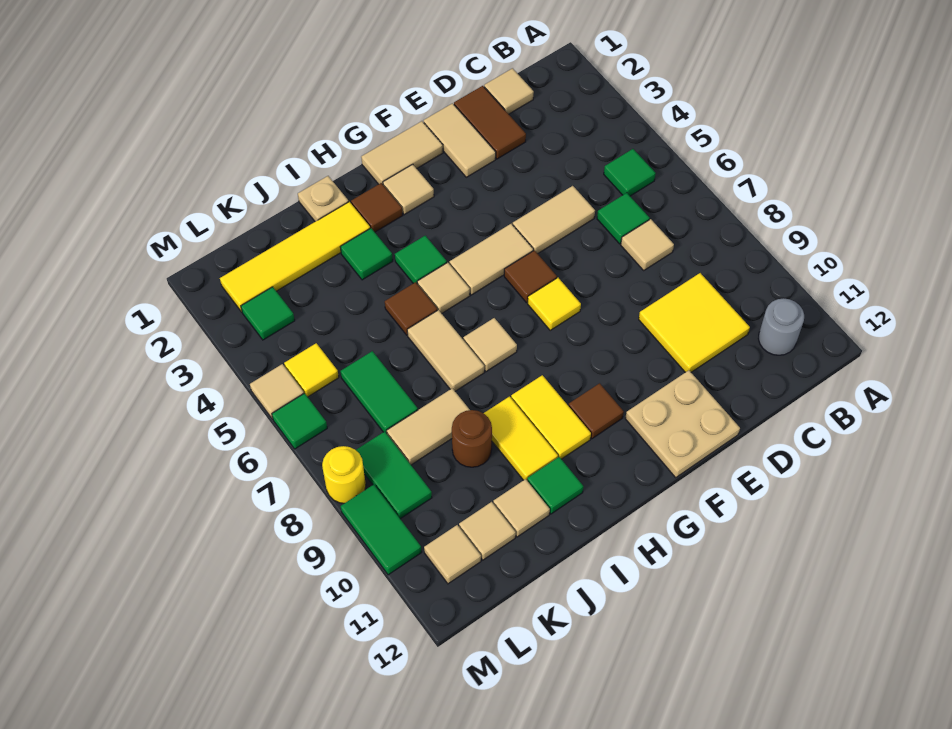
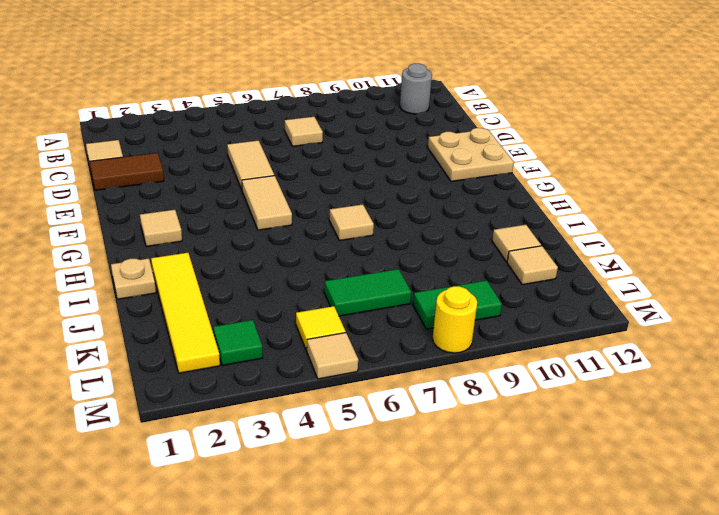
none -> green tile B5 level 1
none -> green tile C6 level 1
none -> yellow tile C9:D10 level 1
none -> tan tile E1:E2 level 1

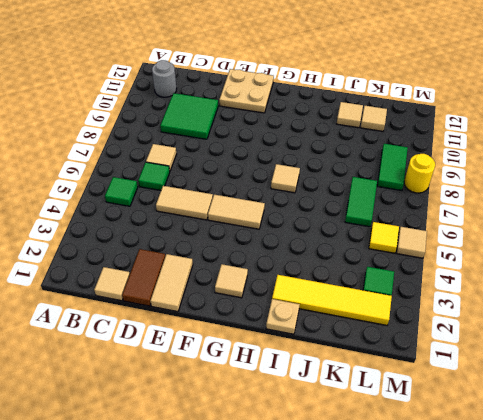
green tile C9:D10 level 1 -> yellow tile C9:D10 level 1
none -> tan tile F1:G1 level 1
none -> brown tile F6 level 1
none -> yellow tile F7 level 1
none -> brown tile G10 level 1

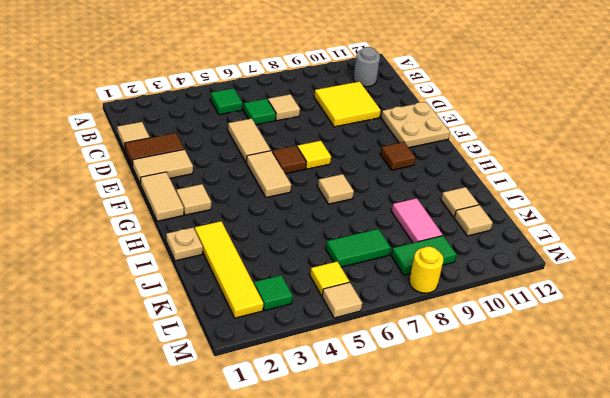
pink tile J9:K9 level 1 -> brown round brick J9 level 1
none -> brown tile H2 level 1
none -> green tile H4 level 1
none -> tan tile H5 level 1
none -> yellow tile H9:H10 level 1

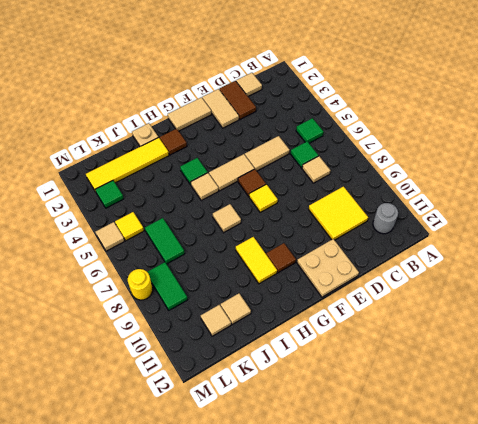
none -> tan tile G2 level 1
none -> green tile I3 level 1
none -> brown tile I5 level 1
none -> tan tile I6:I7 level 1

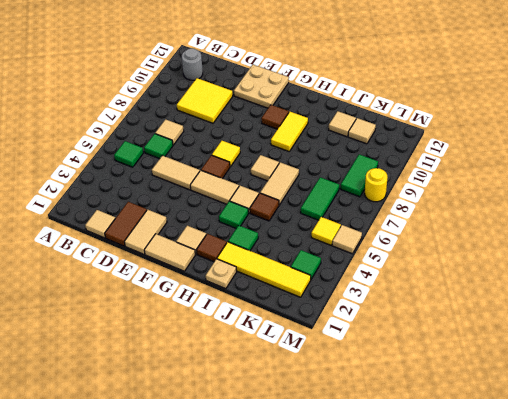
none -> yellow tile I9:I10 level 1
none -> green tile I11 level 1
none -> tan tile J8:K8 level 1
none -> brown round brick J9 level 1

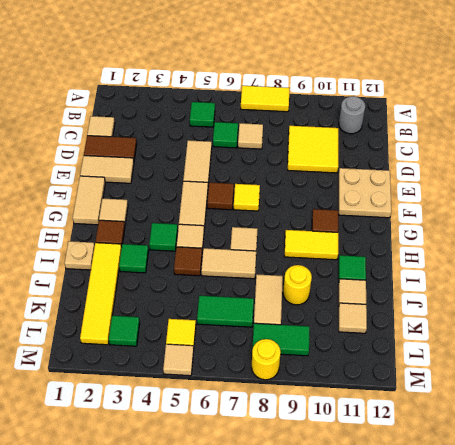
yellow tile A7:A8 level 1 -> yellow tile I9:I10 level 1
yellow round brick J9 level 1 -> brown round brick J9 level 1
none -> tan tile L11 level 1
none -> green tile M6 level 1
none -> green tile M9:M10 level 1

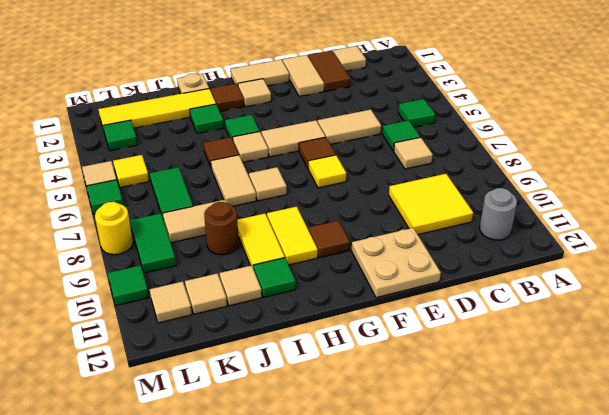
green tile M10 level 1 -> green tile M9:M10 level 1

